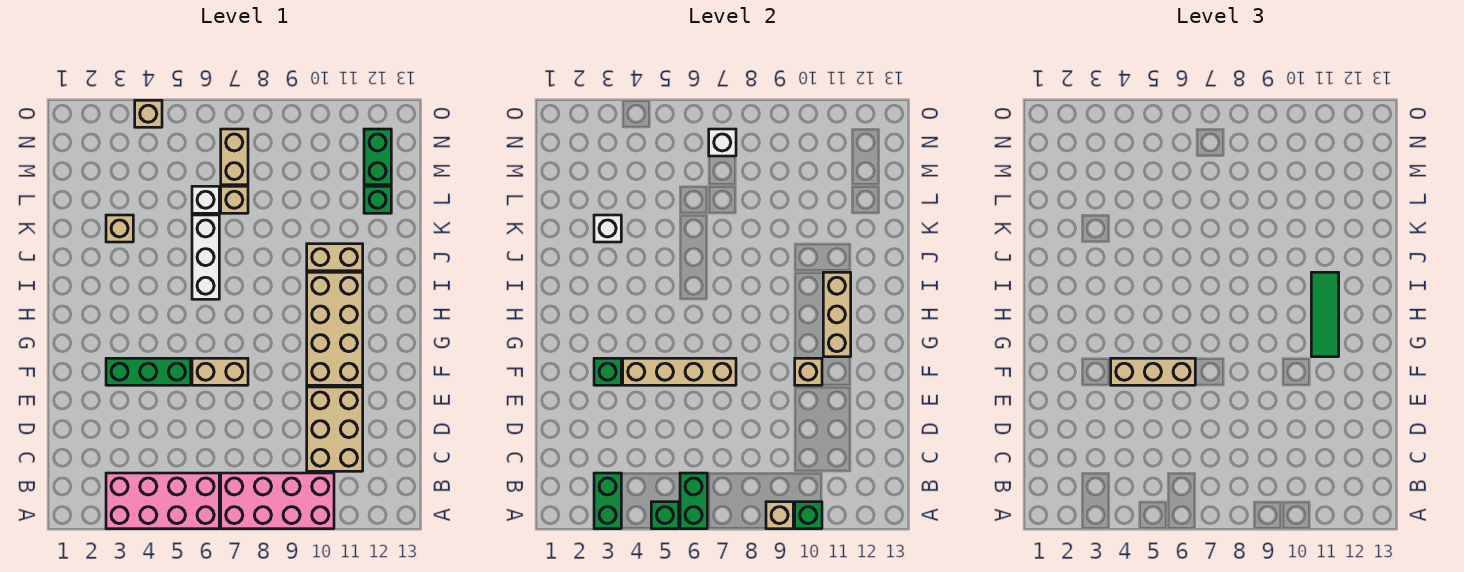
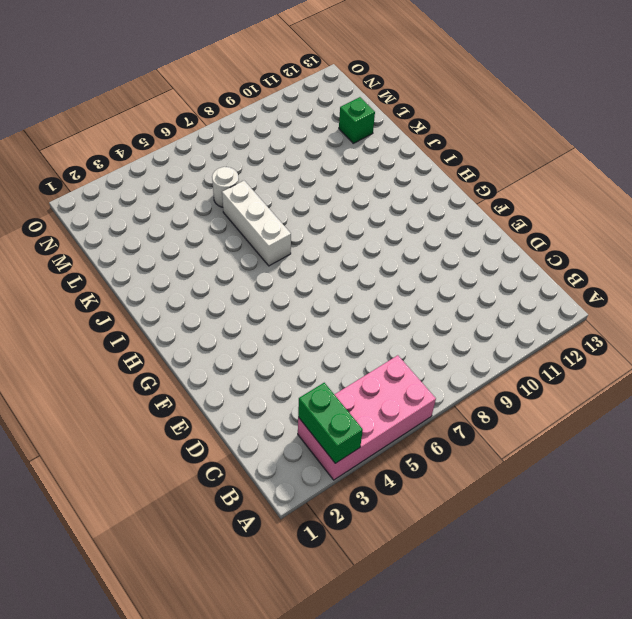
white round brick L6 level 1 -> white brick L6 level 1
none -> pink brick A7:B10 level 1
none -> tan brick C10:E11 level 1
none -> green brick F3:F5 level 1

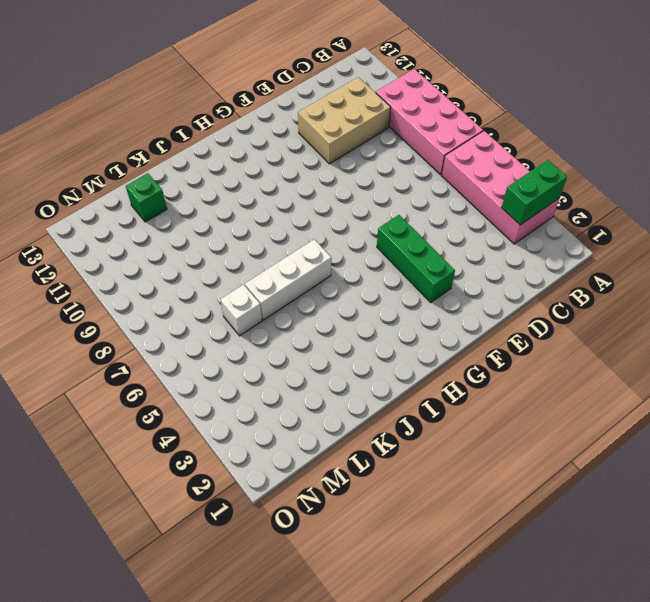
none -> tan brick F6:F7 level 1
none -> tan brick F10:I11 level 1
none -> tan brick J10:J11 level 1

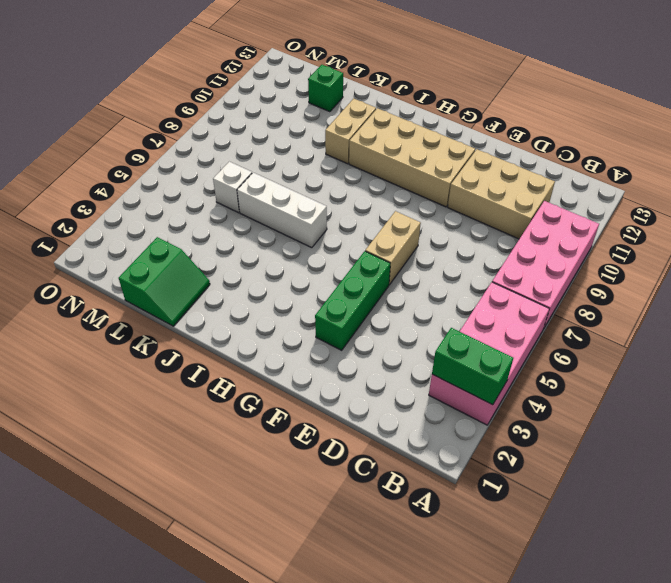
green slope K1:L2 level 1 top L -> none
none -> tan brick K3 level 1
none -> tan brick L7 level 1
none -> tan brick M7:N7 level 1

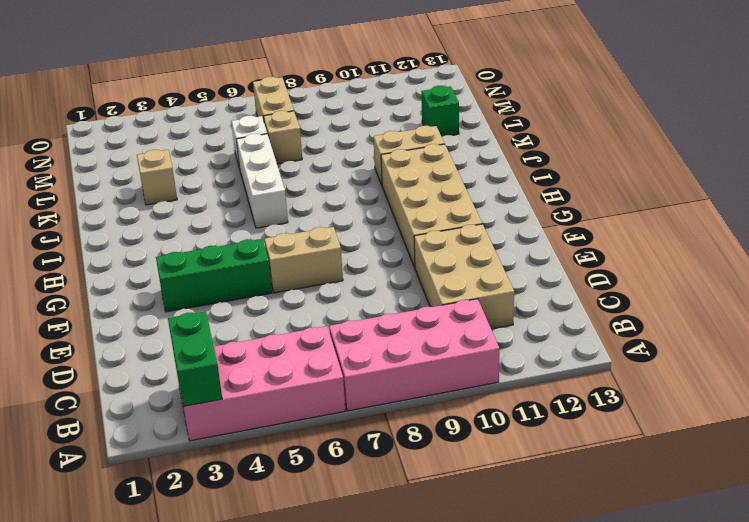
none -> green brick M12:N12 level 1
none -> tan brick O4 level 1
none -> green brick A5 level 2

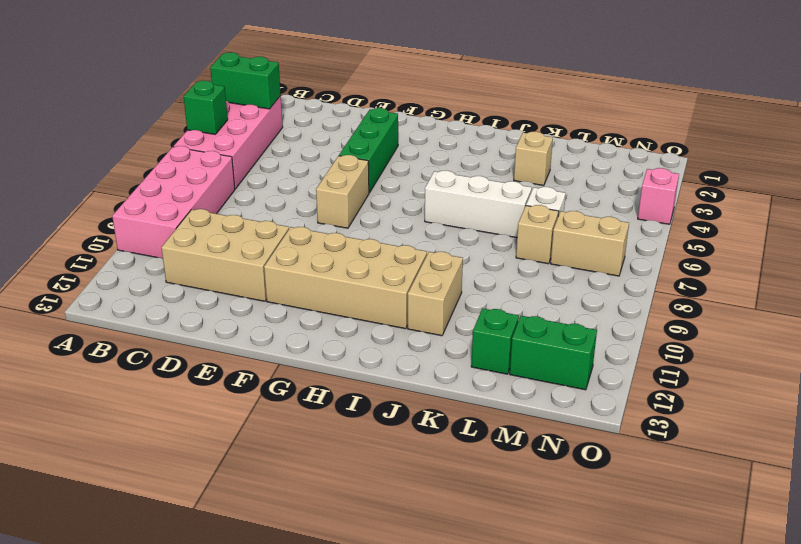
pink brick O4 level 1 -> tan brick O4 level 1
none -> green brick A6:B6 level 2
none -> tan brick A9 level 2
none -> green brick A10 level 2

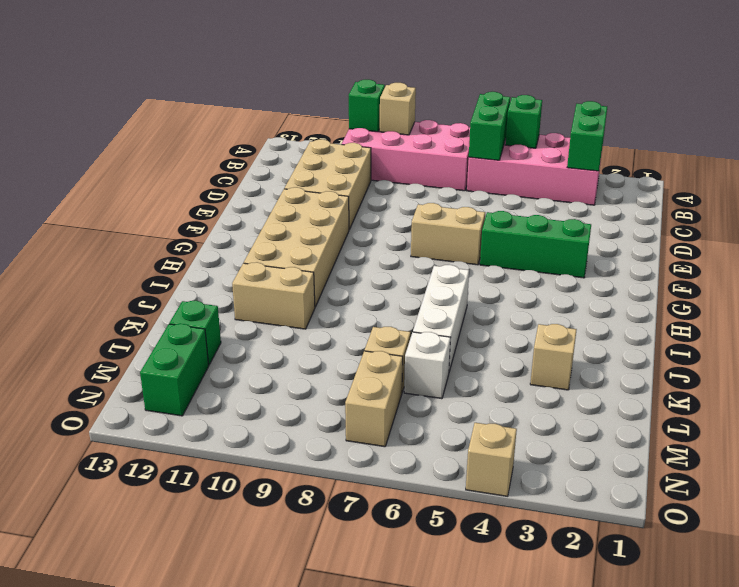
none -> green brick F3 level 2
none -> tan brick F4:F7 level 2
none -> tan brick F10 level 2

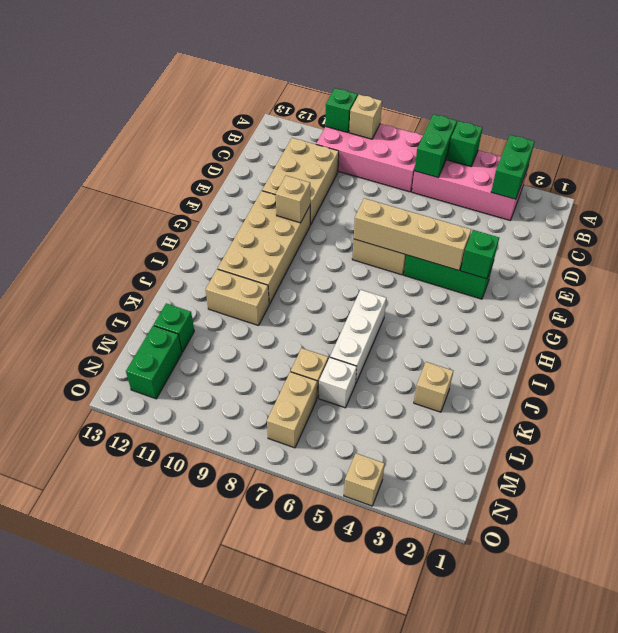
none -> tan brick G11:I11 level 2
none -> white brick K3 level 2
none -> white brick N7 level 2

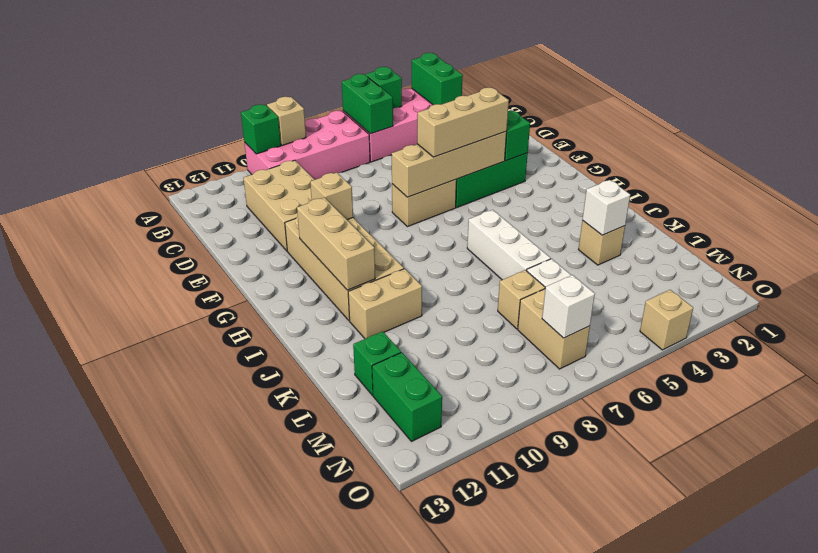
none -> green tile G11:I11 level 3

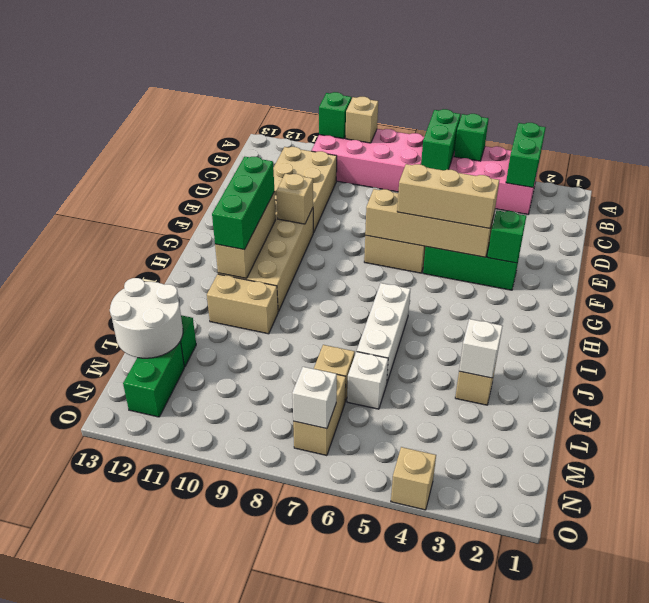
green brick G11:I11 level 3 -> green tile G11:I11 level 3
white round brick L12:M13 level 2 -> none

